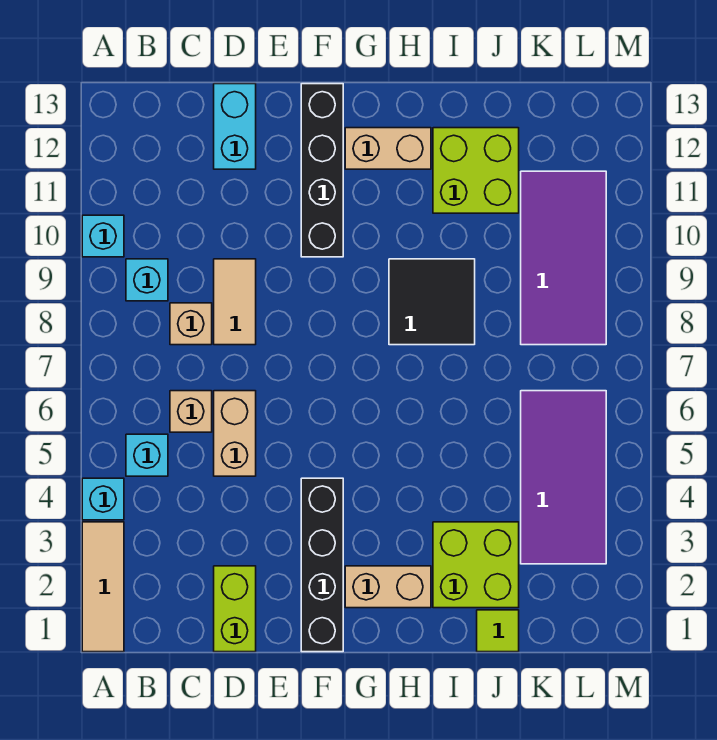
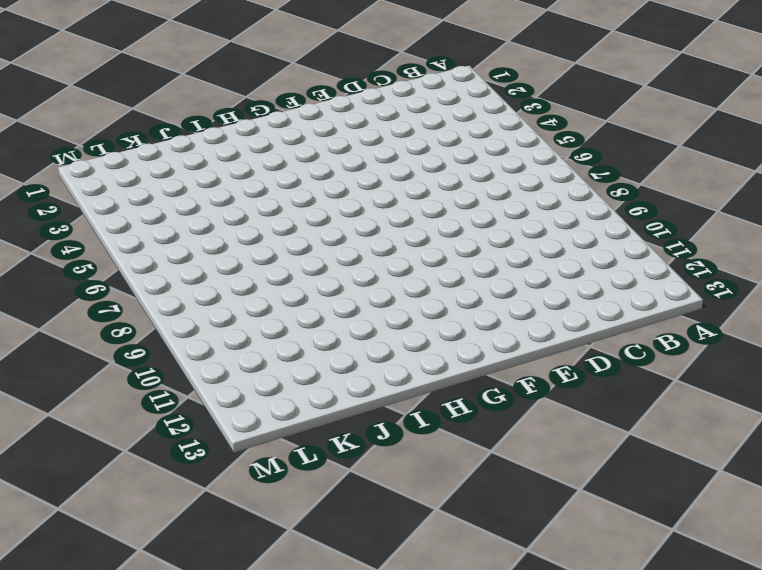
none -> tan tile A1:A3 level 1
none -> cyan brick A4 level 1
none -> cyan brick A10 level 1

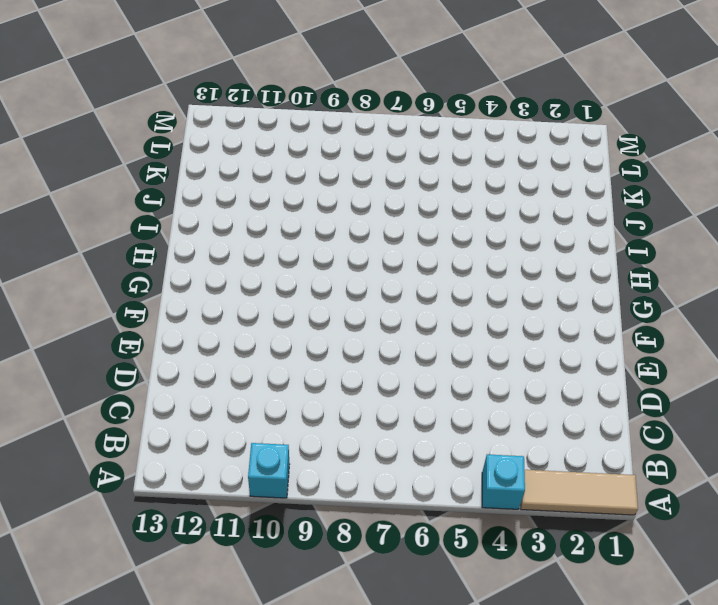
none -> cyan brick B5 level 1
none -> cyan brick B9 level 1
none -> tan brick C6 level 1

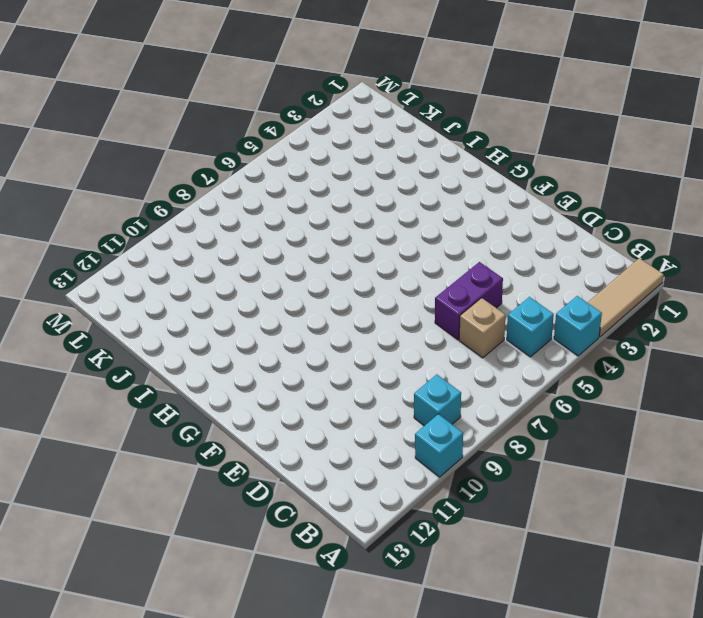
purple brick D5:D6 level 1 -> tan brick D5:D6 level 1
none -> tan brick C8 level 1
none -> lime brick D1:D2 level 1
none -> tan tile D8:D9 level 1

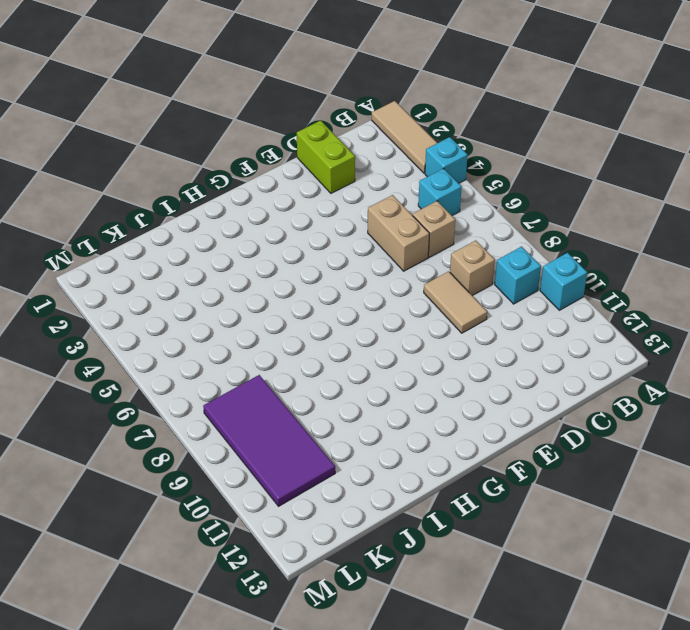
none -> cyan brick D12:D13 level 1
none -> black brick F1:F4 level 1
none -> black brick F10:F13 level 1

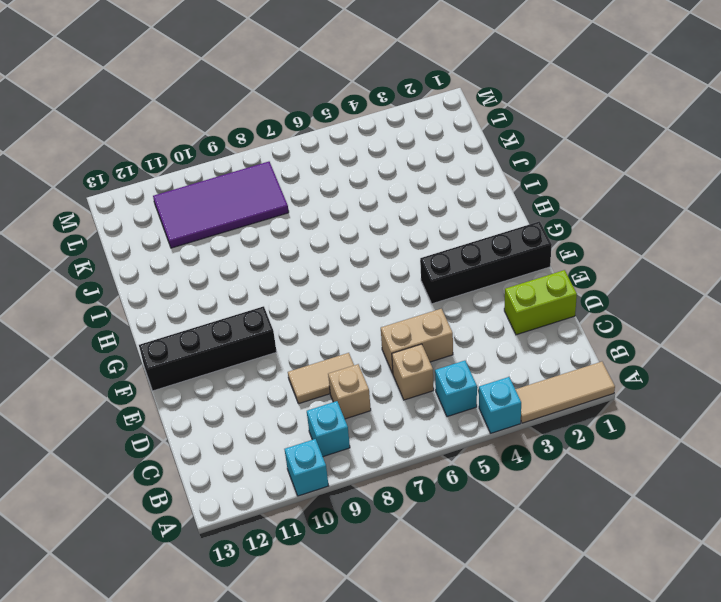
none -> cyan brick D12:D13 level 1
none -> tan brick G2:H2 level 1
none -> tan brick G12:H12 level 1

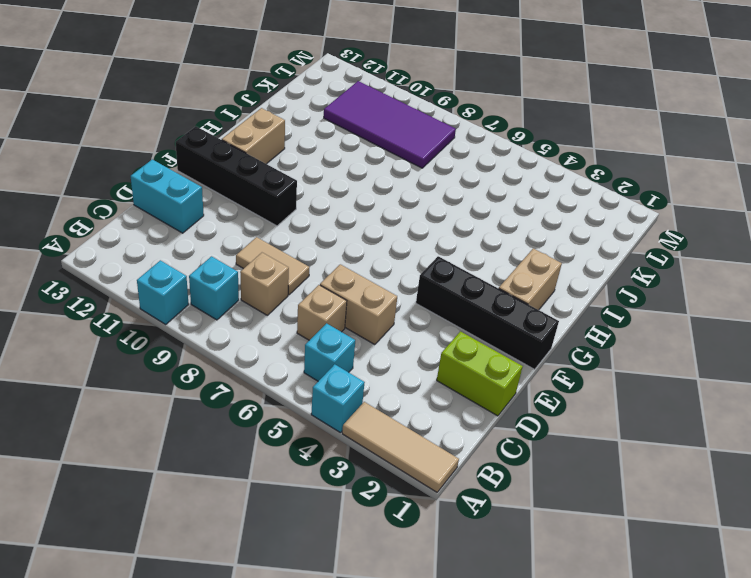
none -> black tile H8:I9 level 1
none -> lime brick I2:J3 level 1
none -> lime brick I11:J12 level 1

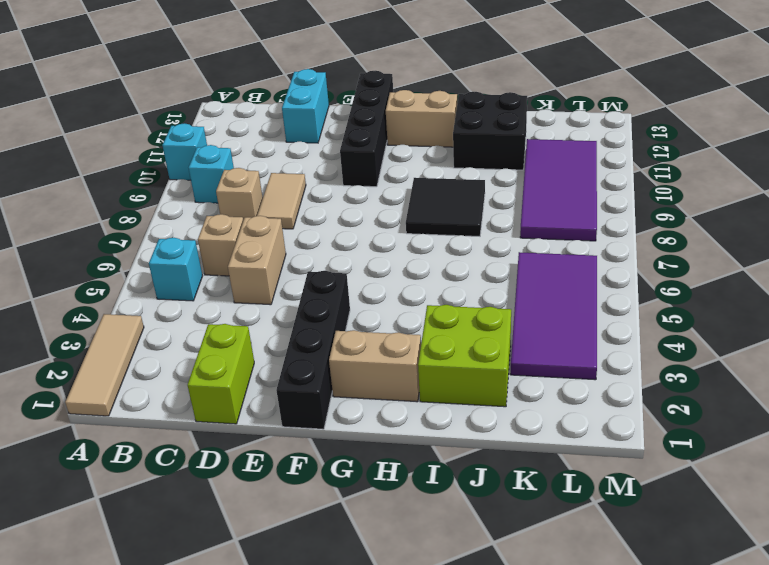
black brick I11:J12 level 1 -> lime brick I11:J12 level 1
none -> cyan brick A4 level 1
none -> lime tile J1 level 1

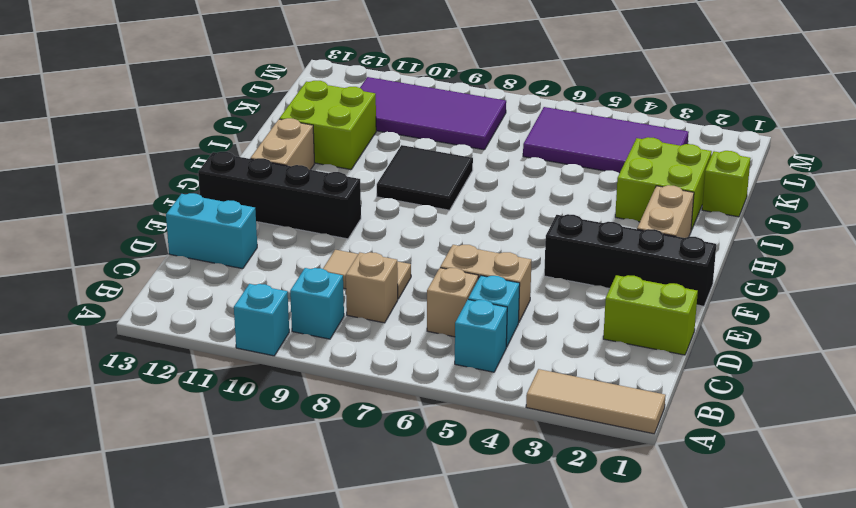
cyan brick C5 level 1 -> cyan brick A4 level 1
lime brick J1 level 1 -> lime tile J1 level 1

